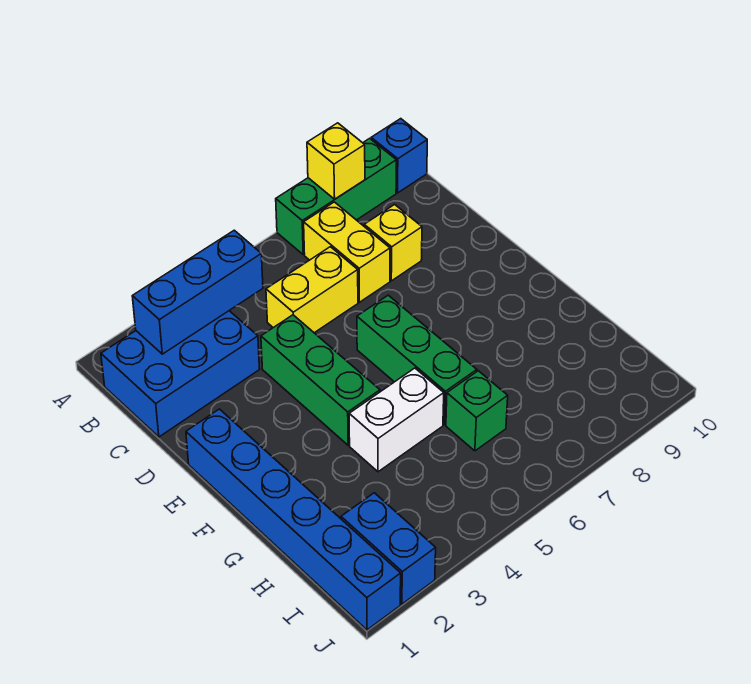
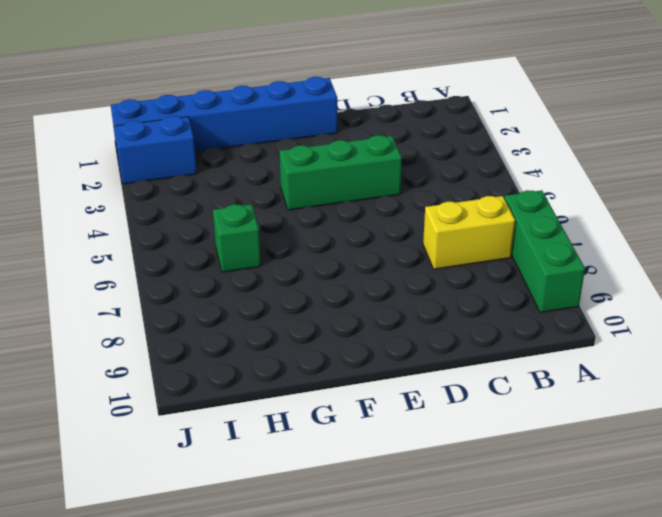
none -> blue brick A10 level 1
none -> blue brick B1:C3 level 1
none -> yellow brick C5:C6 level 1

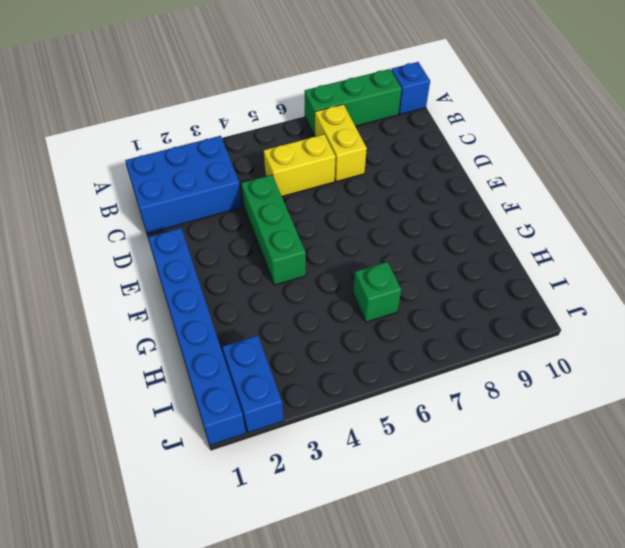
none -> yellow brick C8 level 1
none -> green brick E6:G6 level 1
none -> white brick G4:G5 level 1

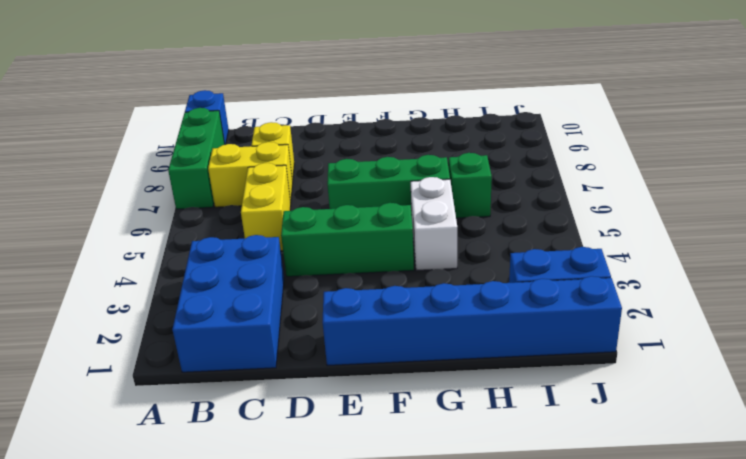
none -> yellow brick A8 level 2
none -> blue brick B2:B4 level 2

